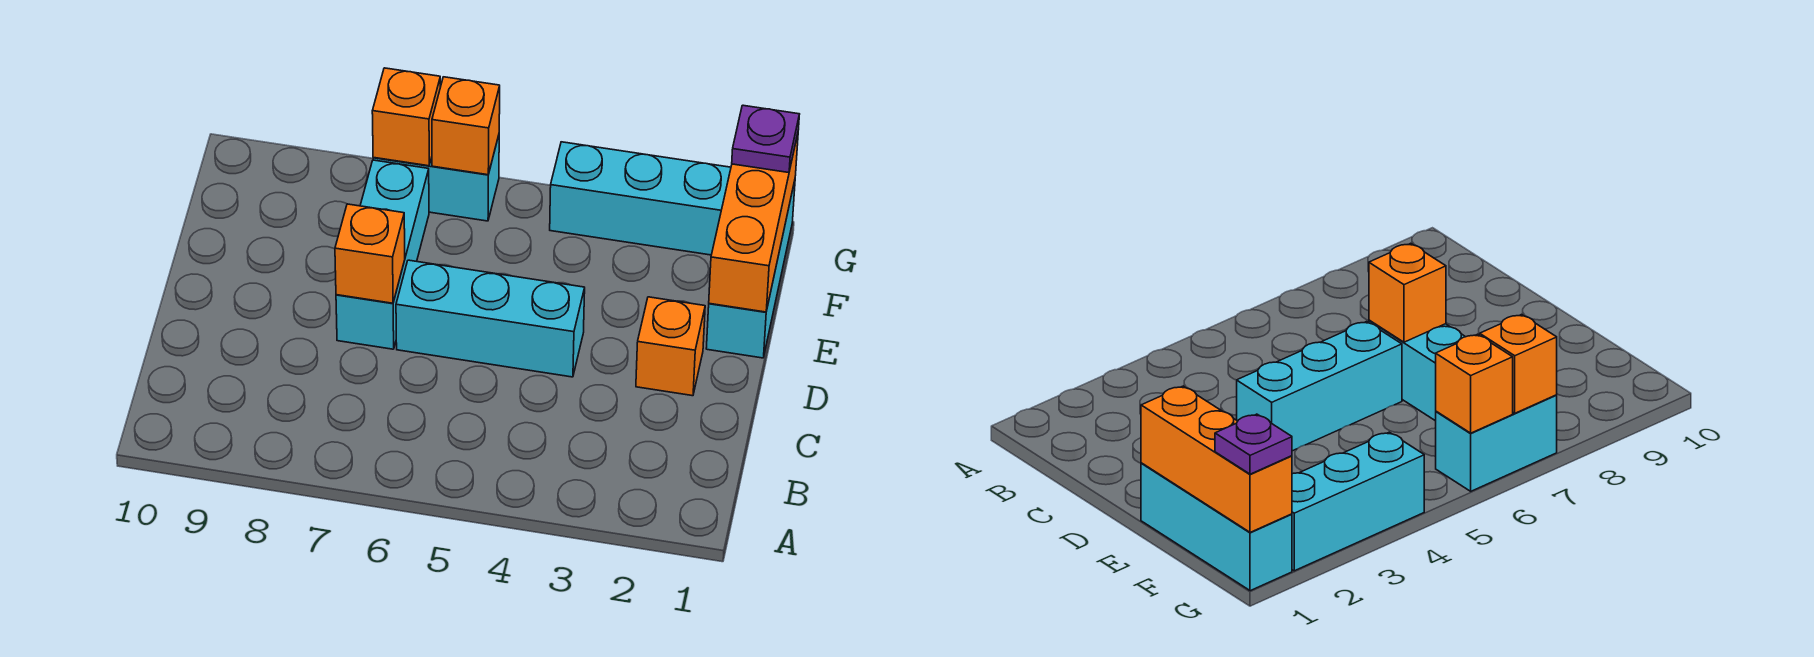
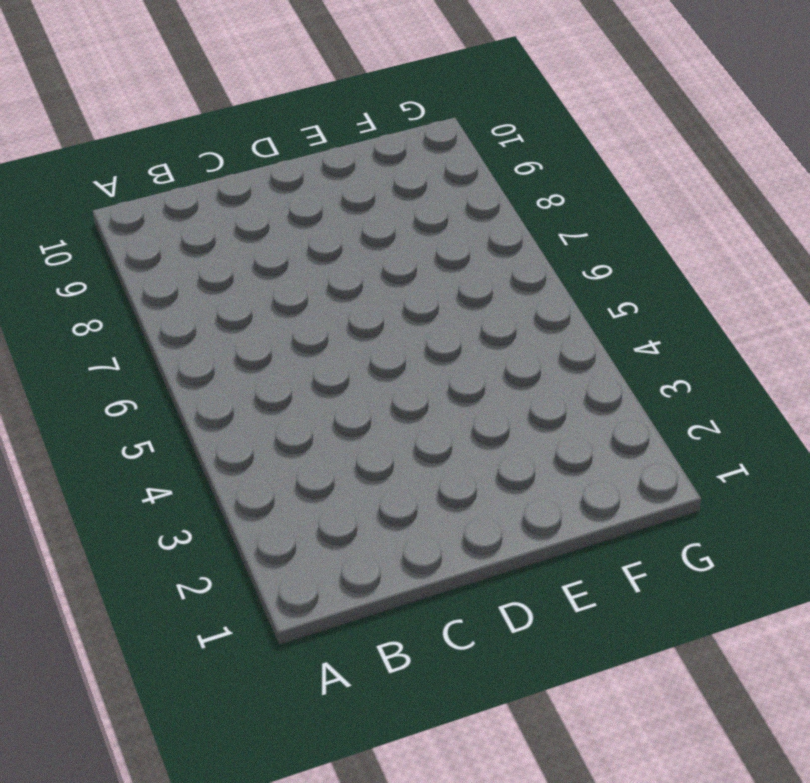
none -> orange brick D2 level 1
none -> cyan brick D4:D6 level 1

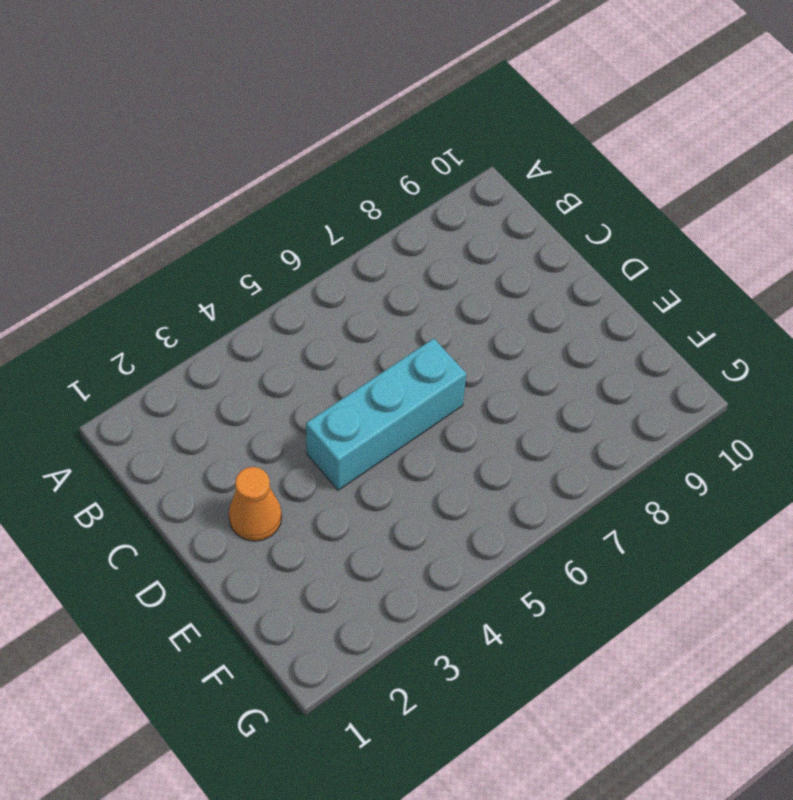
orange cone D2 level 1 -> orange brick D2 level 1
none -> cyan brick D7:F7 level 1
none -> cyan brick E1:G1 level 1

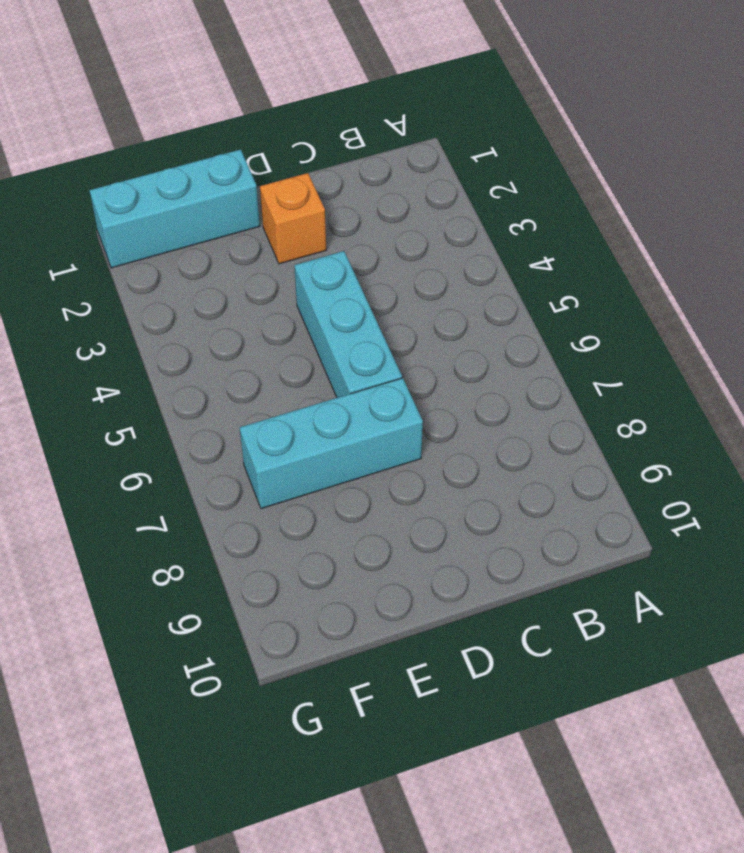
none -> cyan brick G2:G4 level 1
none -> cyan brick G6:G7 level 1

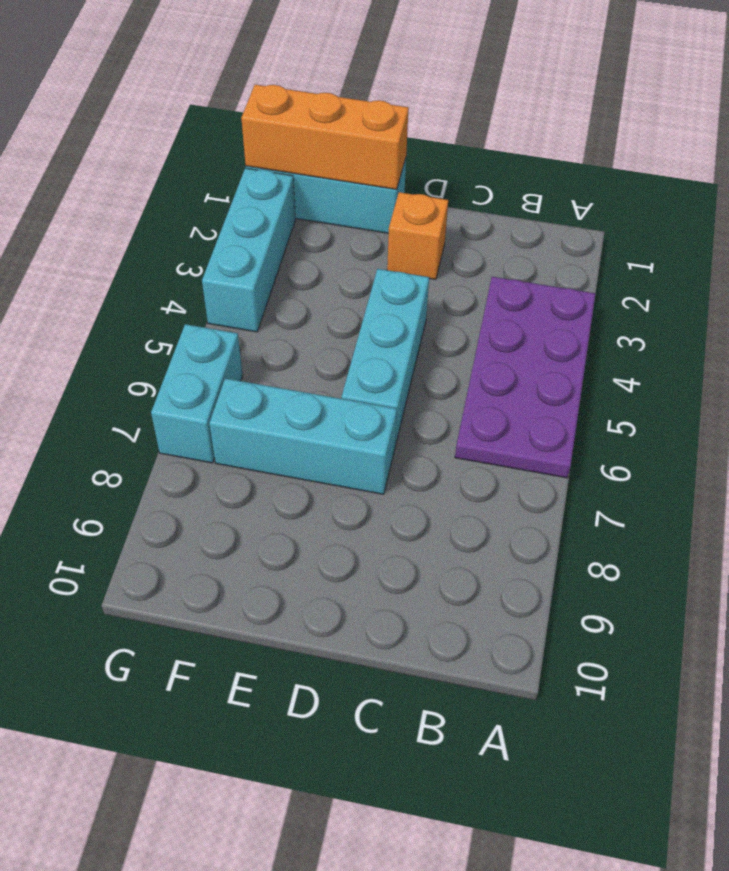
purple plate A3:B6 level 1 -> none
none -> orange brick D7 level 2
none -> orange brick G6 level 2

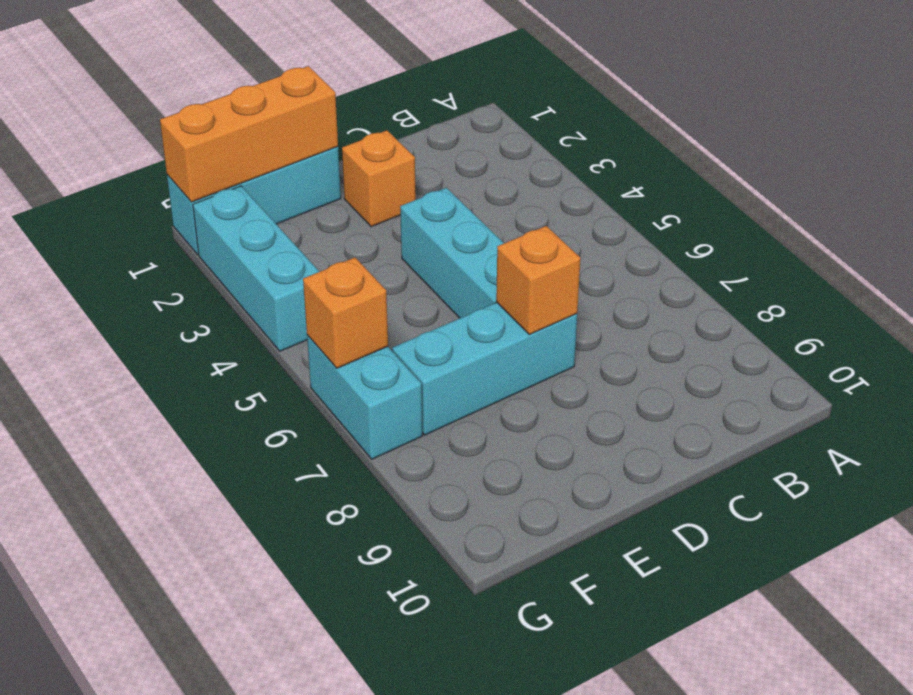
none -> orange brick G7 level 2
none -> purple plate G1 level 3

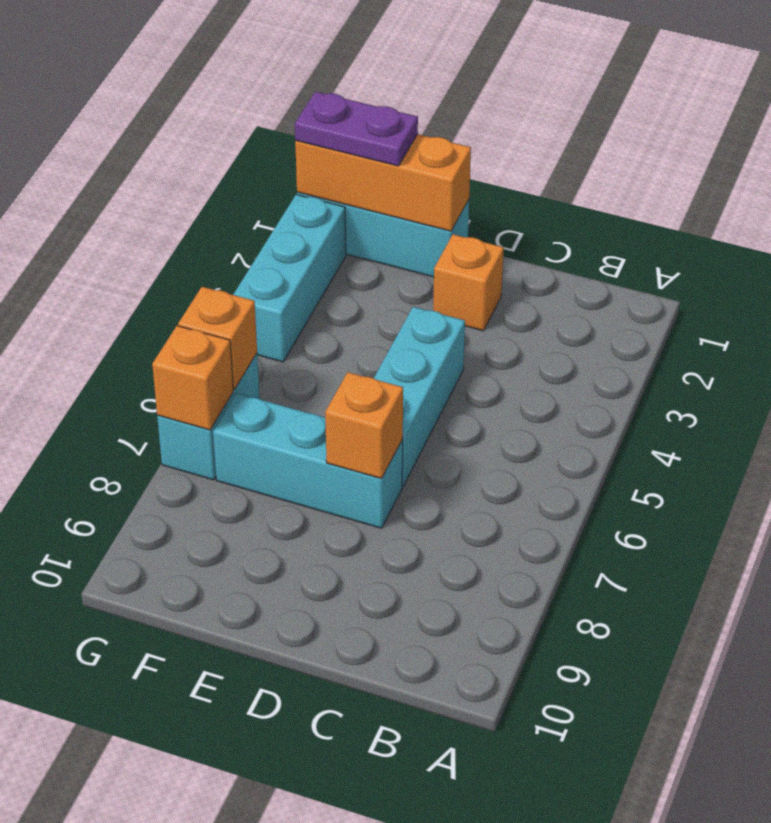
purple plate F1:G1 level 3 -> purple plate G1 level 3

